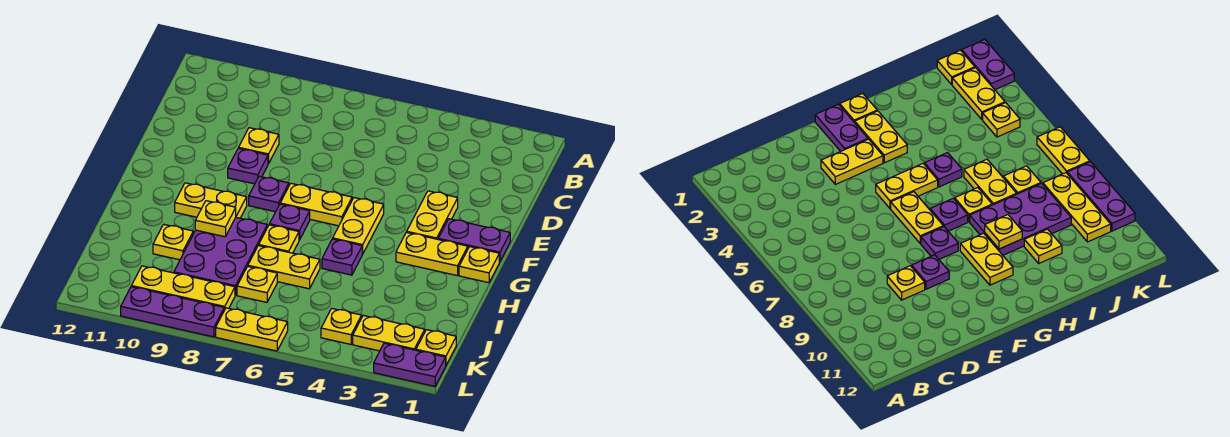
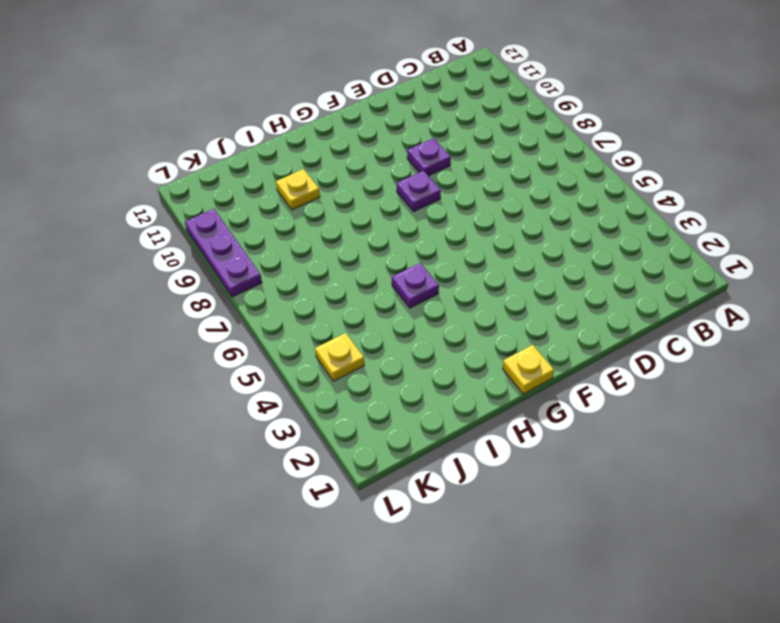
none -> yellow plate D9 level 1
none -> yellow plate E3:F3 level 1
none -> purple plate F1:F2 level 1

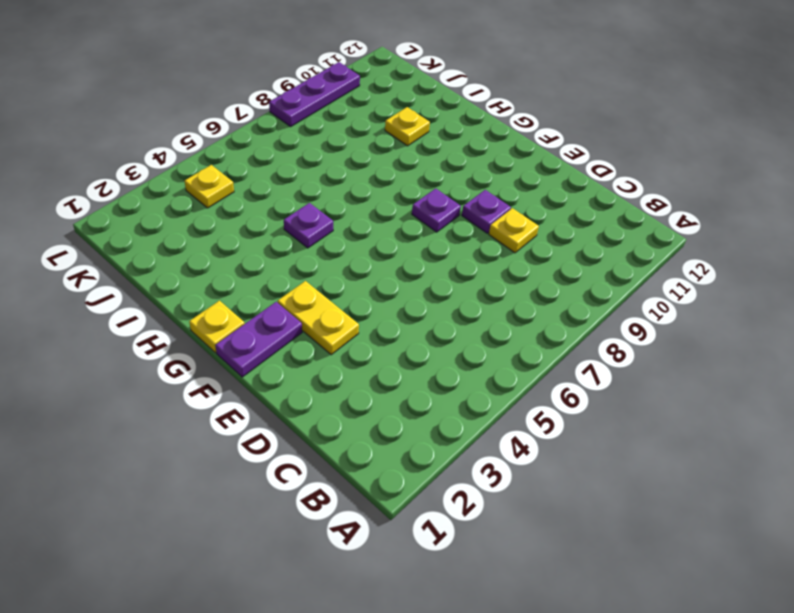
none -> yellow plate F5:G5 level 1
none -> yellow plate F6:F7 level 1
none -> yellow plate G2:G3 level 1

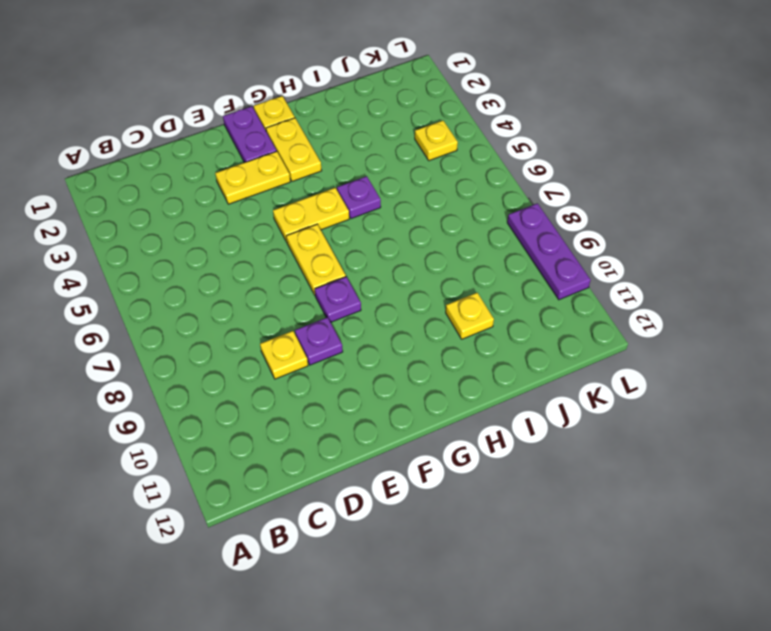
none -> purple plate G7 level 1
none -> yellow plate G9:G10 level 1
none -> yellow plate H7 level 1

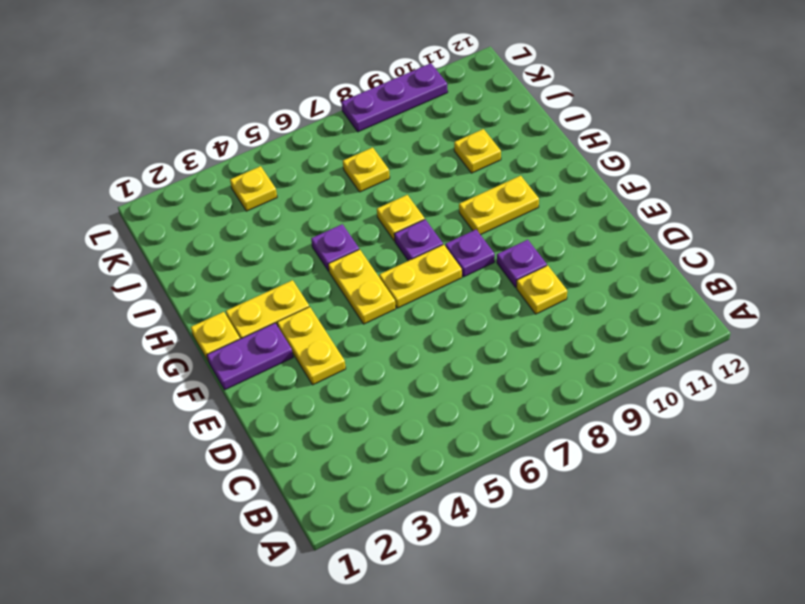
none -> purple plate H8:J9 level 1
none -> yellow plate I6:I7 level 1
none -> yellow plate K1 level 1

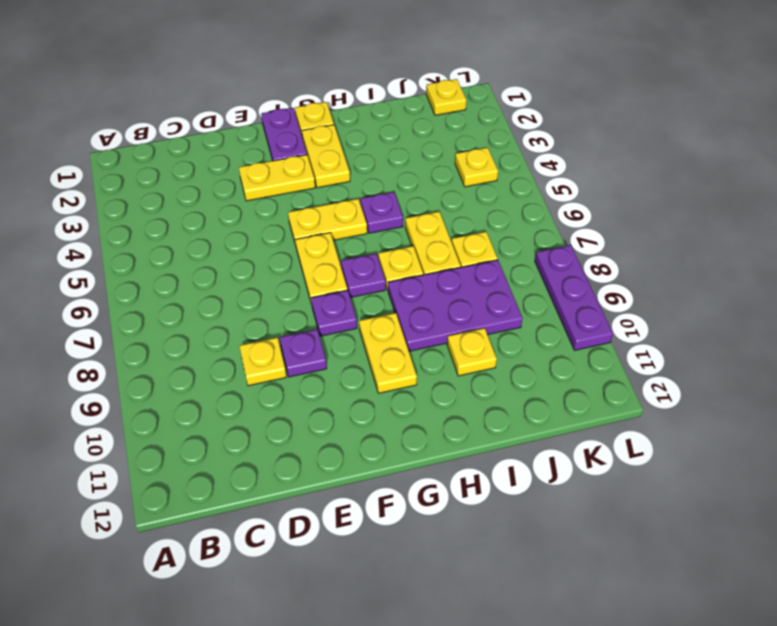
none -> yellow plate K2:K3 level 1
none -> yellow plate K8:K10 level 1
none -> purple plate L1:L2 level 1

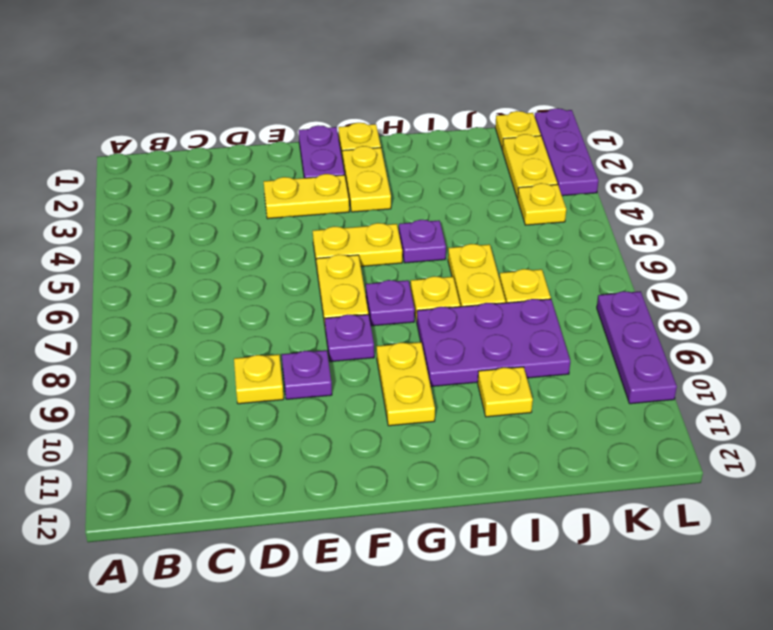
purple plate L1:L3 level 1 -> purple plate L1:L2 level 1
none -> yellow plate K8:K10 level 1
none -> yellow plate L6:L7 level 1
none -> yellow plate H9 level 2

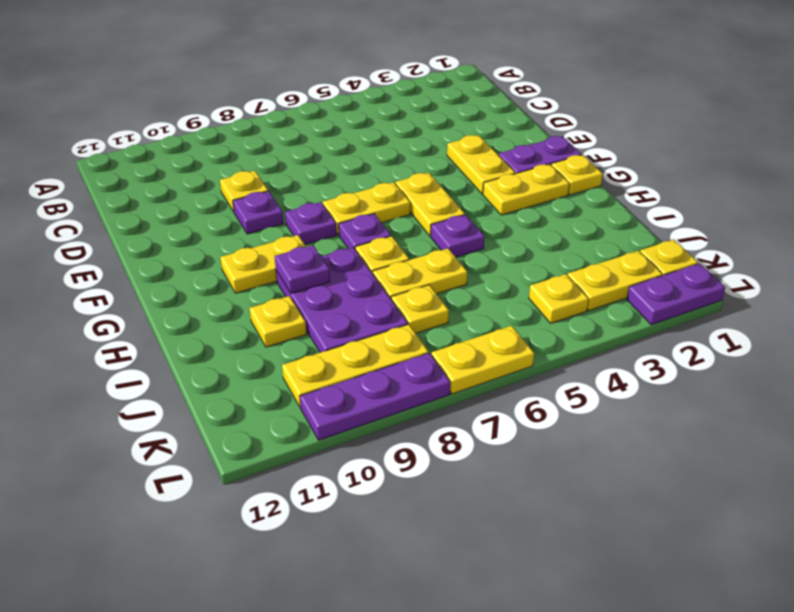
purple plate H9 level 2 -> yellow plate H9 level 2

